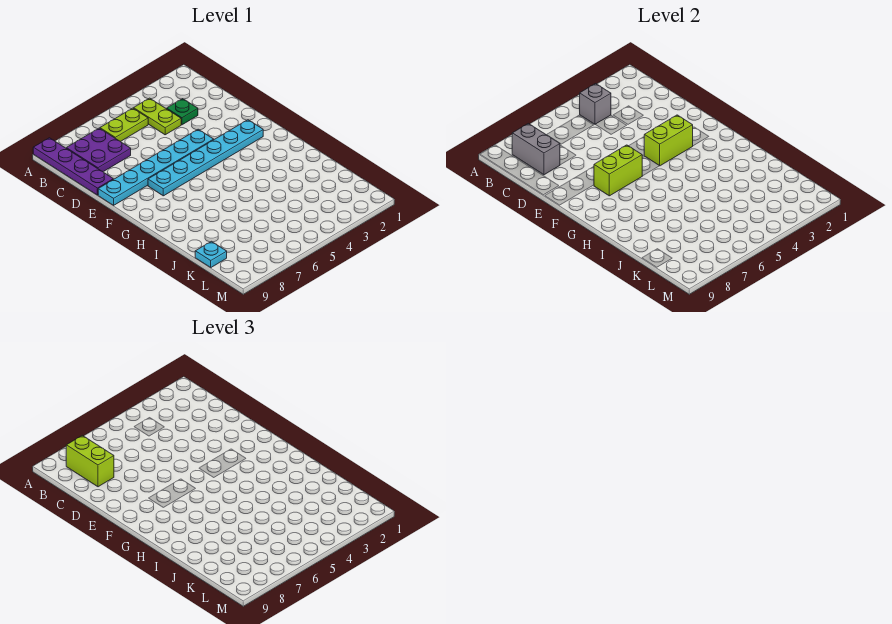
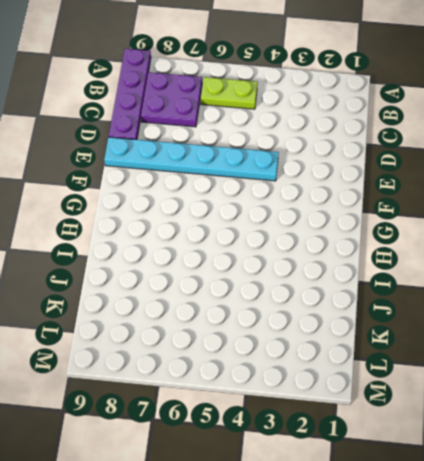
none -> lime plate B4:C4 level 1
none -> green plate C3 level 1
none -> cyan plate F2:F7 level 1

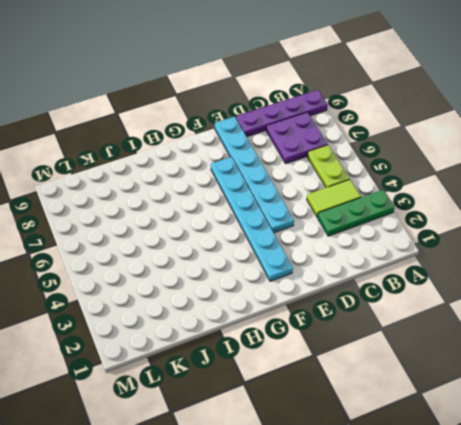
green plate A3:C3 level 1 -> green plate C3 level 1
lime tile B4:C4 level 1 -> lime plate B4:C4 level 1
none -> cyan plate K9 level 1
none -> grey brick B4 level 2
none -> grey brick B8:C8 level 2

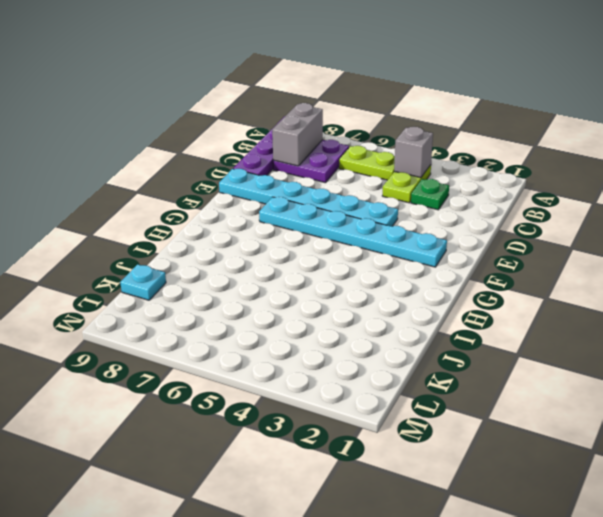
none -> lime brick F3:F4 level 2
none -> lime brick F6:F7 level 2
none -> lime brick B8:C8 level 3

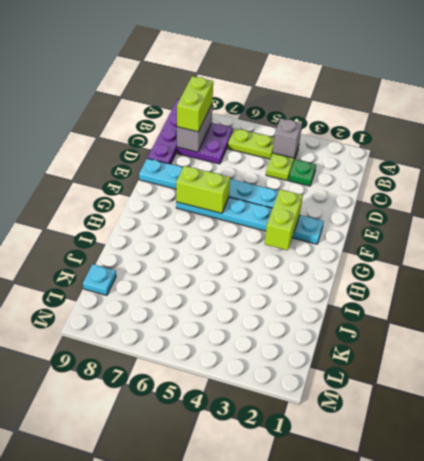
lime brick F3:G3 level 2 -> lime brick F3:F4 level 2

